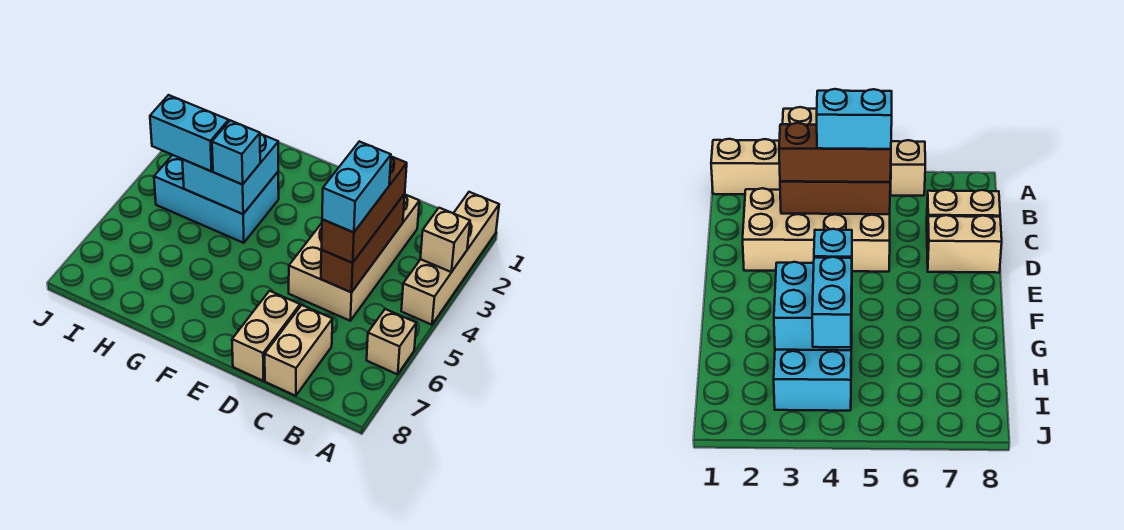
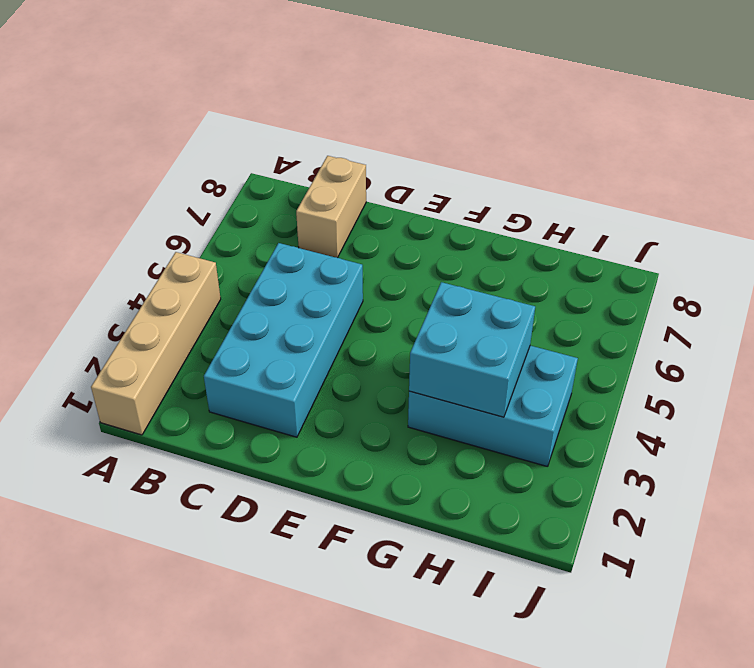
cyan brick C2:D5 level 1 -> tan brick C2:D5 level 1
none -> tan brick A6 level 1
none -> tan brick D7:D8 level 1
none -> tan brick A3 level 2

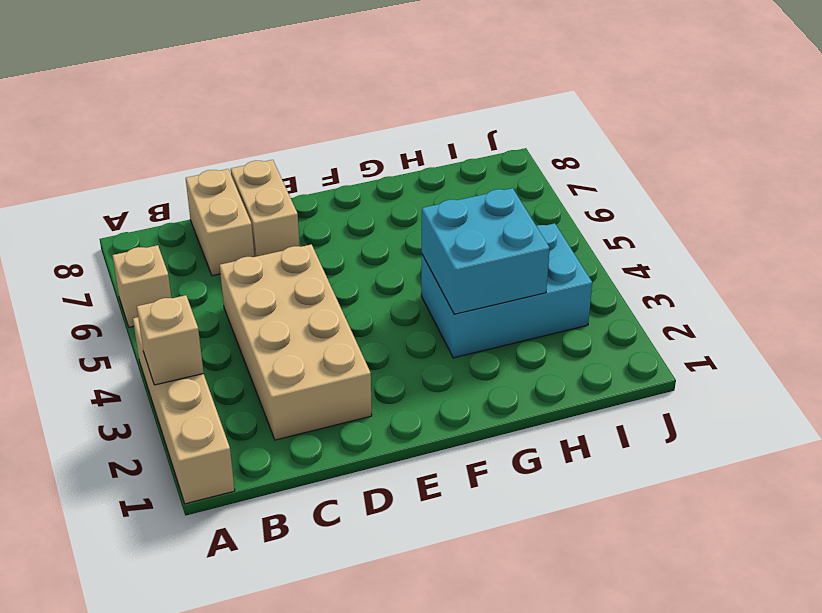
none -> brown brick C3:C5 level 2
none -> brown brick C3:C5 level 3
none -> cyan brick G4 level 3

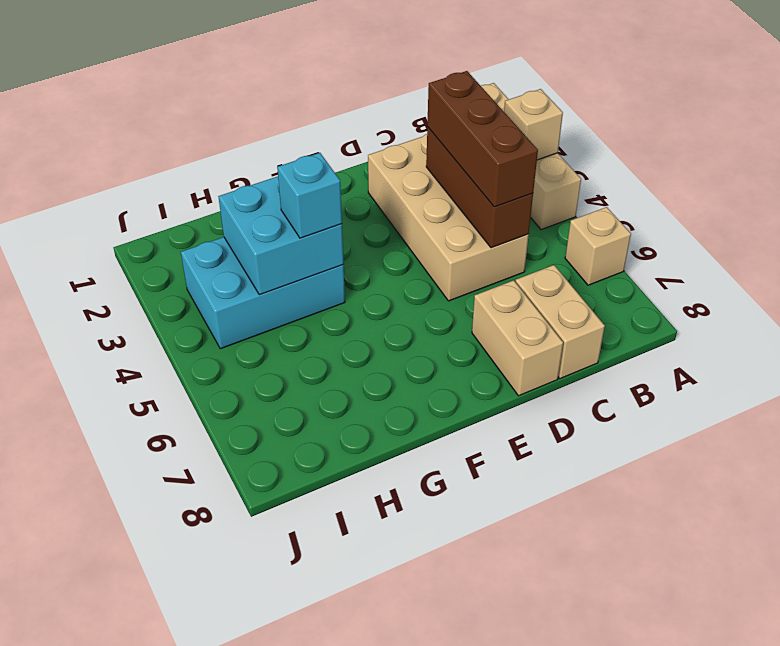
none -> cyan brick H4:I4 level 3
none -> cyan brick C4:C5 level 4

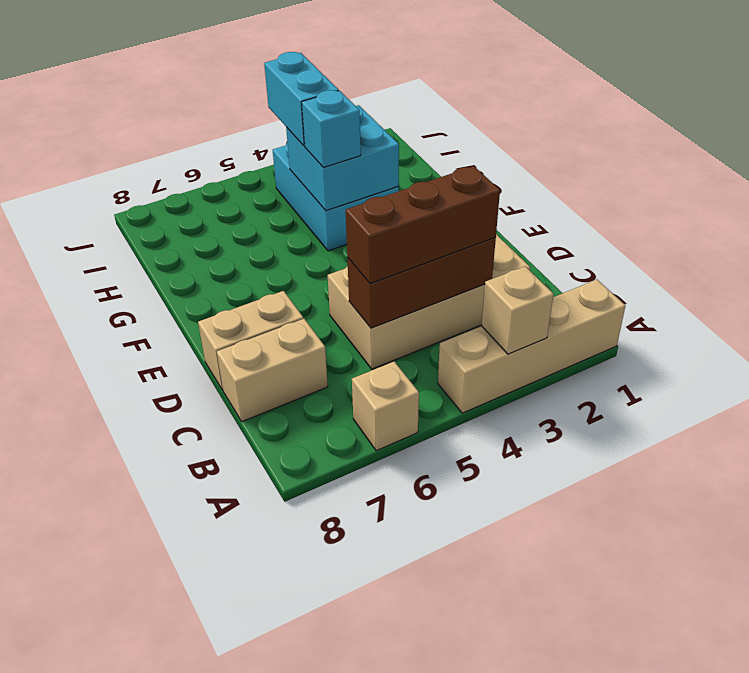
none -> cyan brick C4:C5 level 4

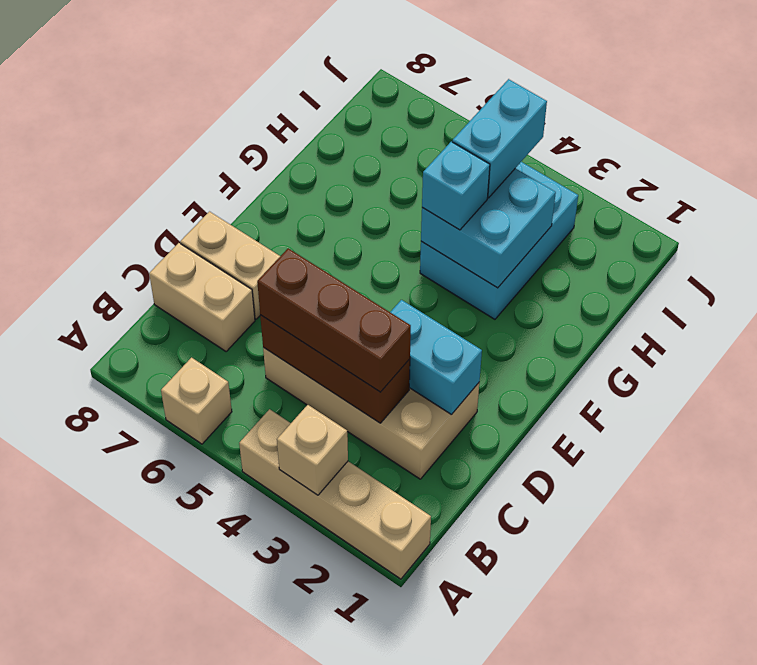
cyan brick D2:D3 level 2 -> cyan brick C4:C5 level 4

